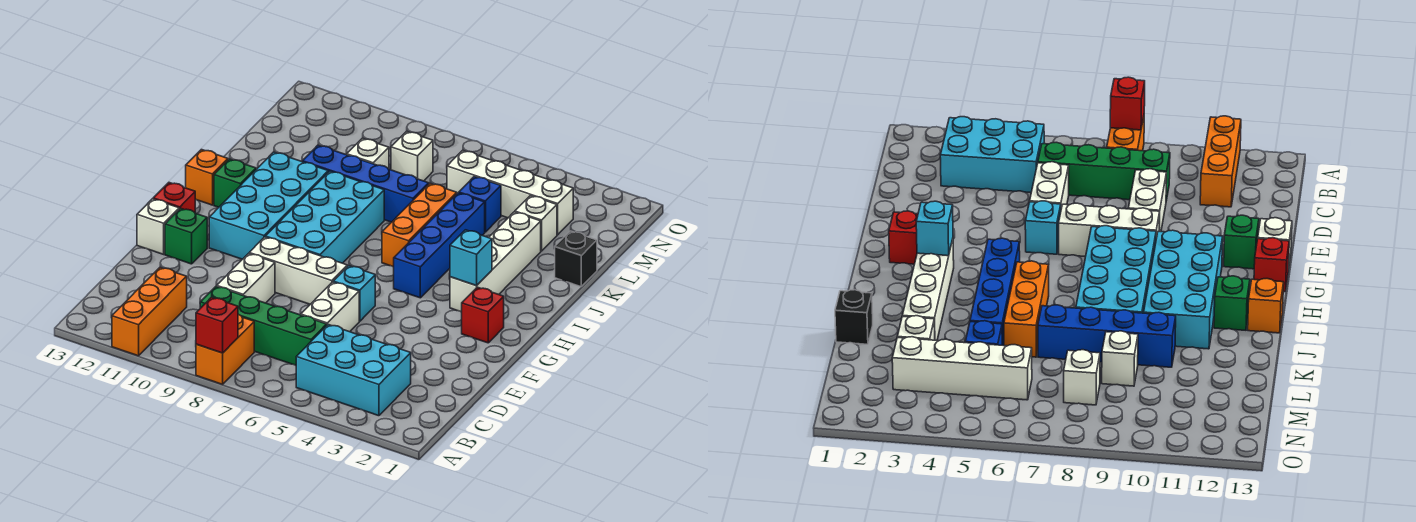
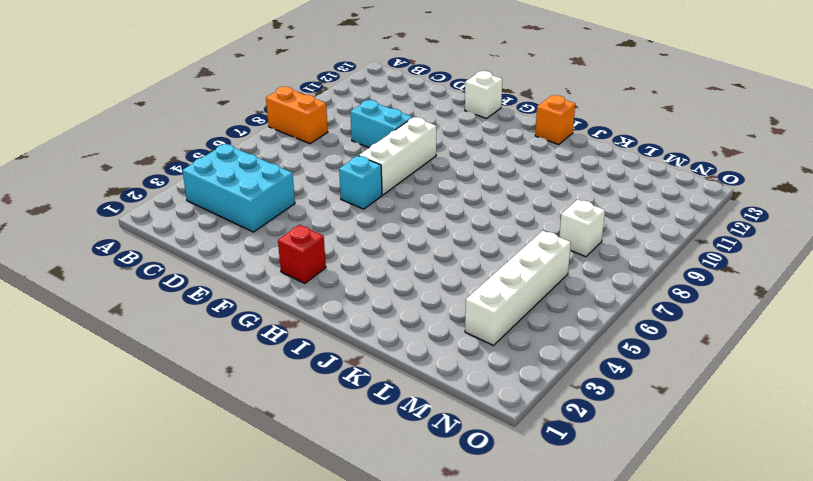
cyan brick B3:D4 level 1 -> cyan brick B3:C5 level 1
cyan brick D9:E9 level 1 -> white brick D9:E9 level 1
none -> orange brick A11:C11 level 1
none -> green brick C6:C9 level 1
none -> white brick D6:E6 level 1

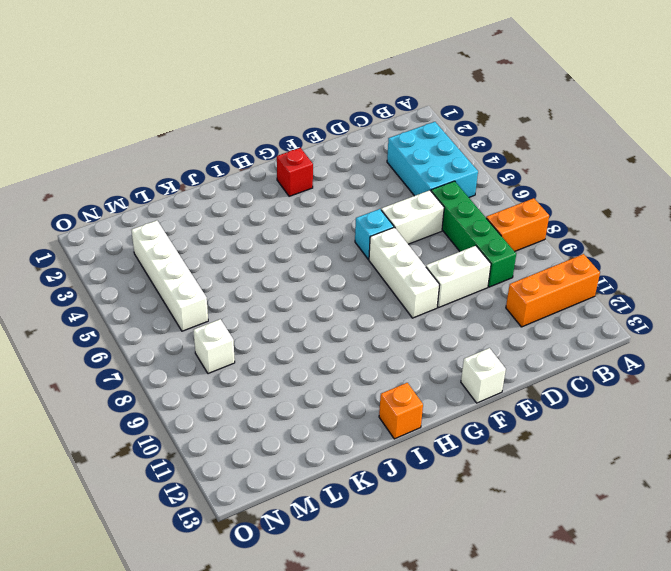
none -> green brick F12 level 1
none -> cyan brick G8:J9 level 1
none -> cyan brick G10:J11 level 1

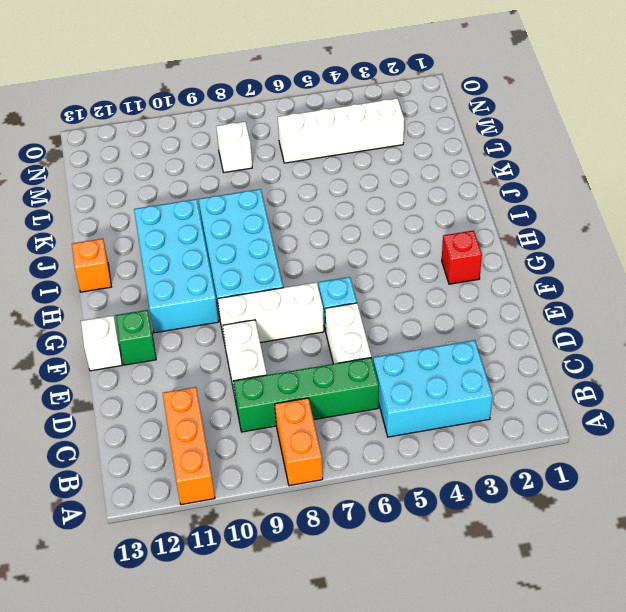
none -> red brick G13 level 1
none -> white brick H3:K3 level 1
none -> blue brick H5:K5 level 1

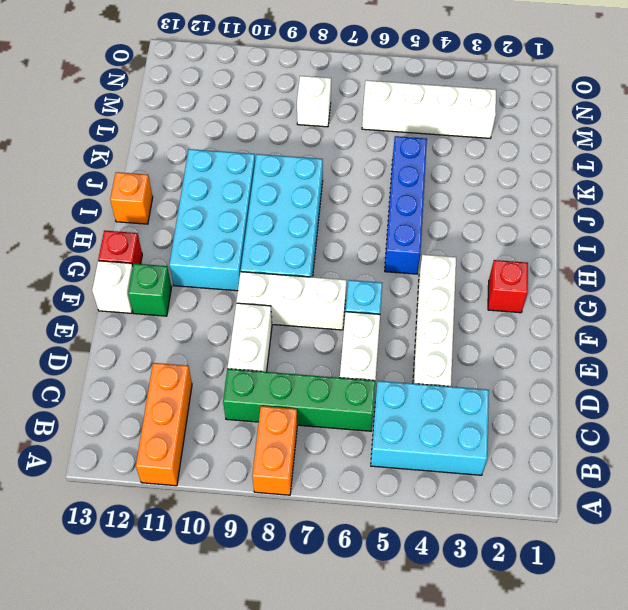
white brick D4:G4 level 1 -> white brick H3:K3 level 1
none -> orange brick I6:K6 level 1
none -> green brick I12 level 1
none -> black brick K1 level 1

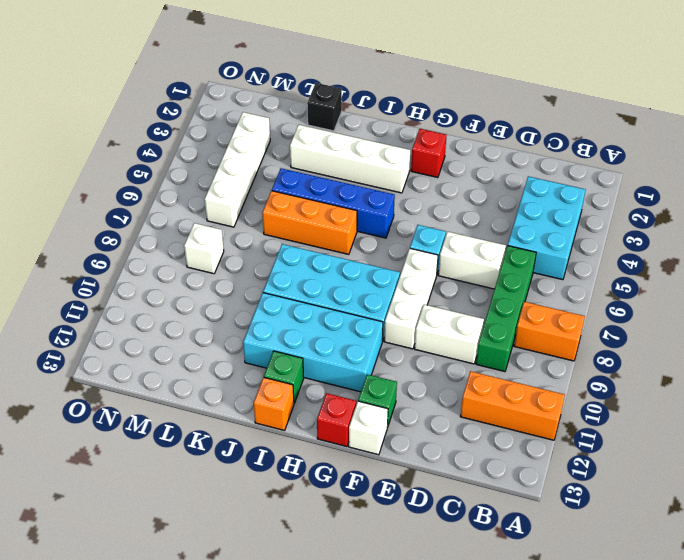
none -> blue brick K7:K10 level 1
none -> white brick L3 level 1
none -> blue brick L5 level 1

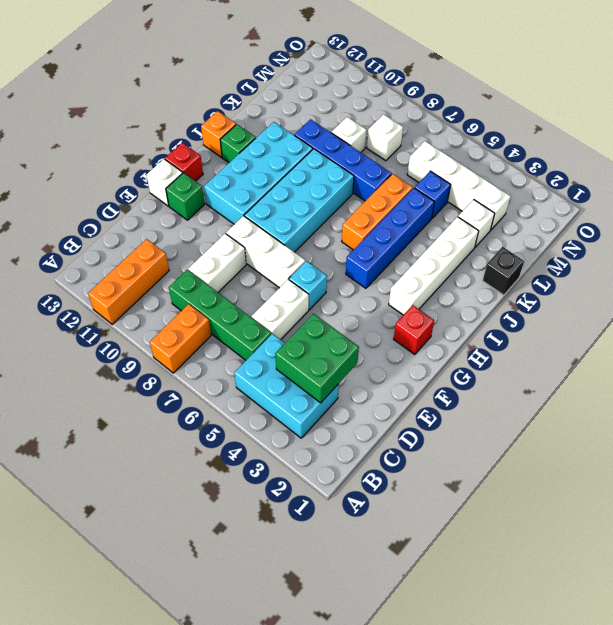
green brick C3:D4 level 2 -> none
none -> red brick A8 level 2
none -> cyan brick H3 level 2

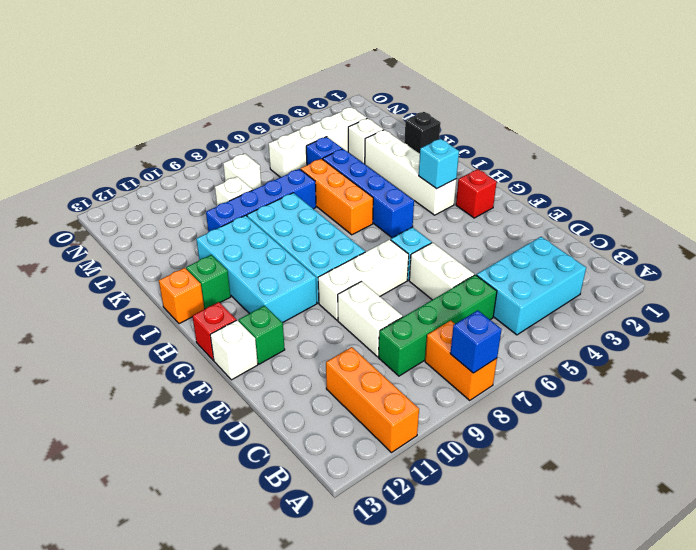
blue brick A8 level 2 -> red brick A8 level 2

